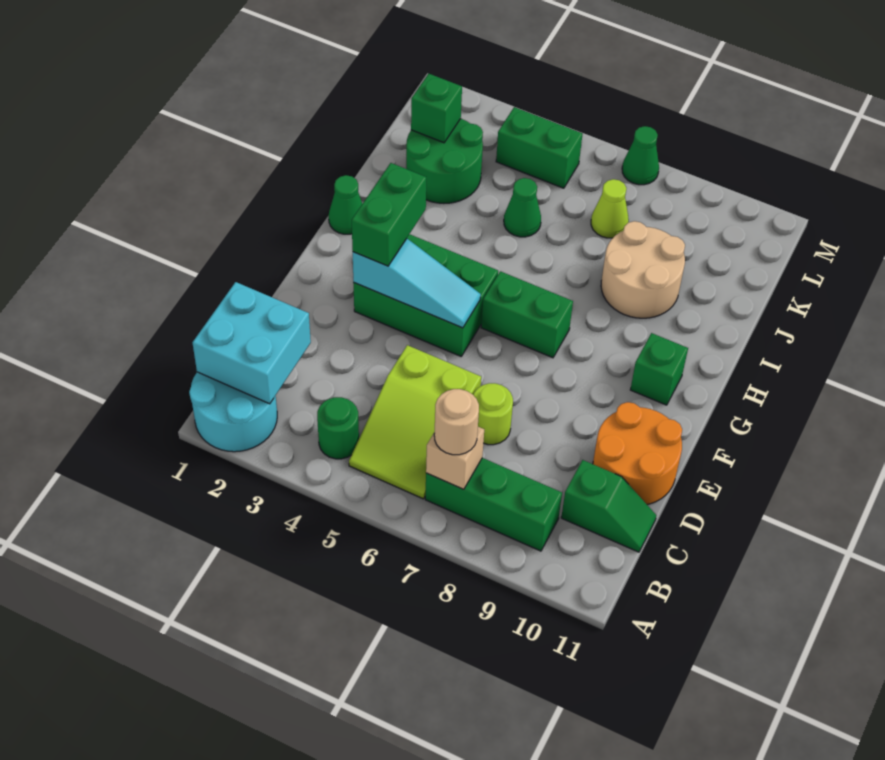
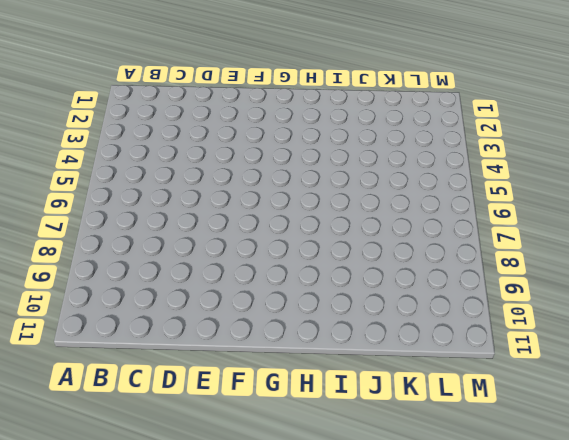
none -> cyan round brick A1:B2 level 1
none -> green round brick B4 level 1
none -> lime slope B5:D6 level 1 top D

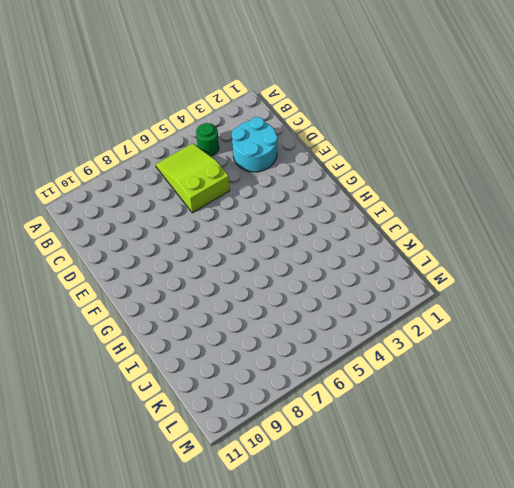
cyan round brick C2:D3 level 1 -> cyan round brick A1:B2 level 1
none -> green brick B7:B9 level 1
none -> green slope C10:C11 level 1 top 10
none -> lime round brick D7 level 1

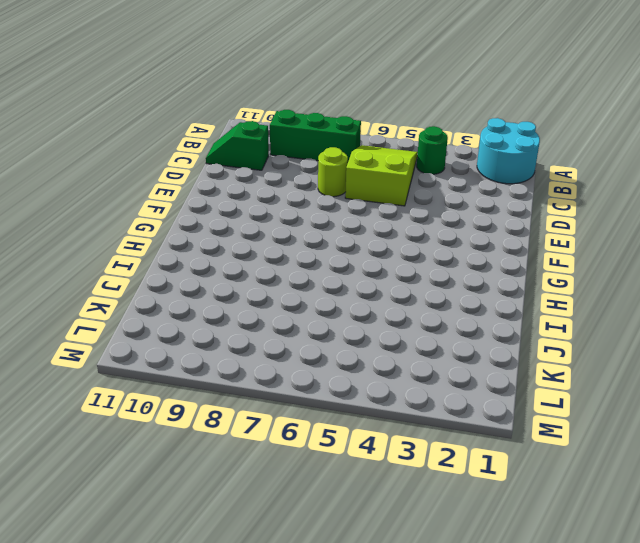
none -> orange round brick D10:E11 level 1
none -> green brick F3:G5 level 1
none -> green brick G6:G7 level 1

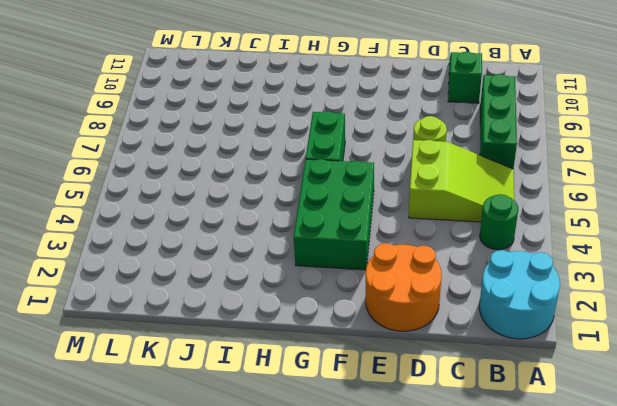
orange round brick D1:E2 level 1 -> orange round brick D10:E11 level 1
none -> green brick G10 level 1
none -> green cone H1 level 1
none -> tan round brick I8:J9 level 1

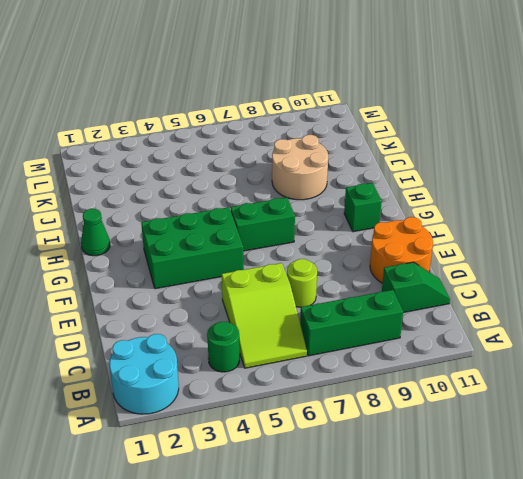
none -> green round brick J2:K3 level 1
none -> green cone J5 level 1
none -> lime cone K7 level 1

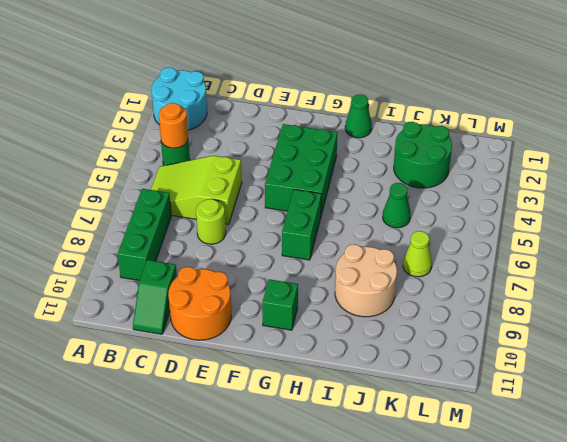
orange round brick B4 level 2 -> none
none -> green brick L4:L5 level 1
none -> green cone M7 level 1
none -> cyan brick B1:C2 level 2

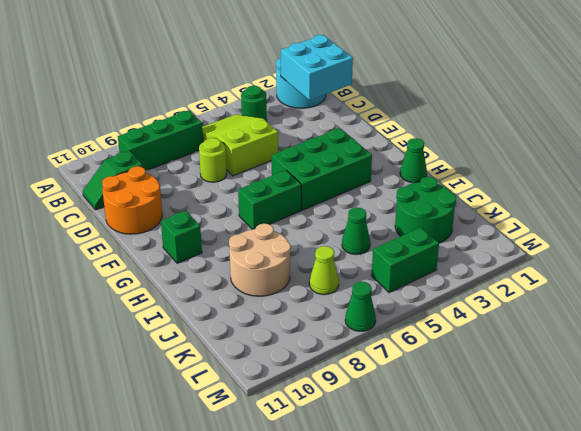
none -> tan brick B7 level 2
none -> cyan slope F3:F5 level 2 top 3
none -> green brick K2 level 2

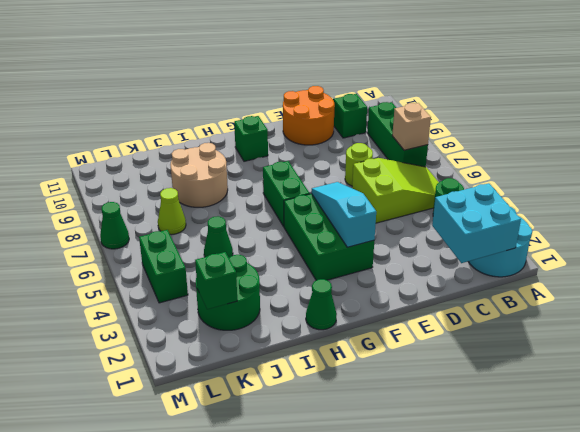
none -> tan round brick B7 level 3
none -> green brick F3:G3 level 3

